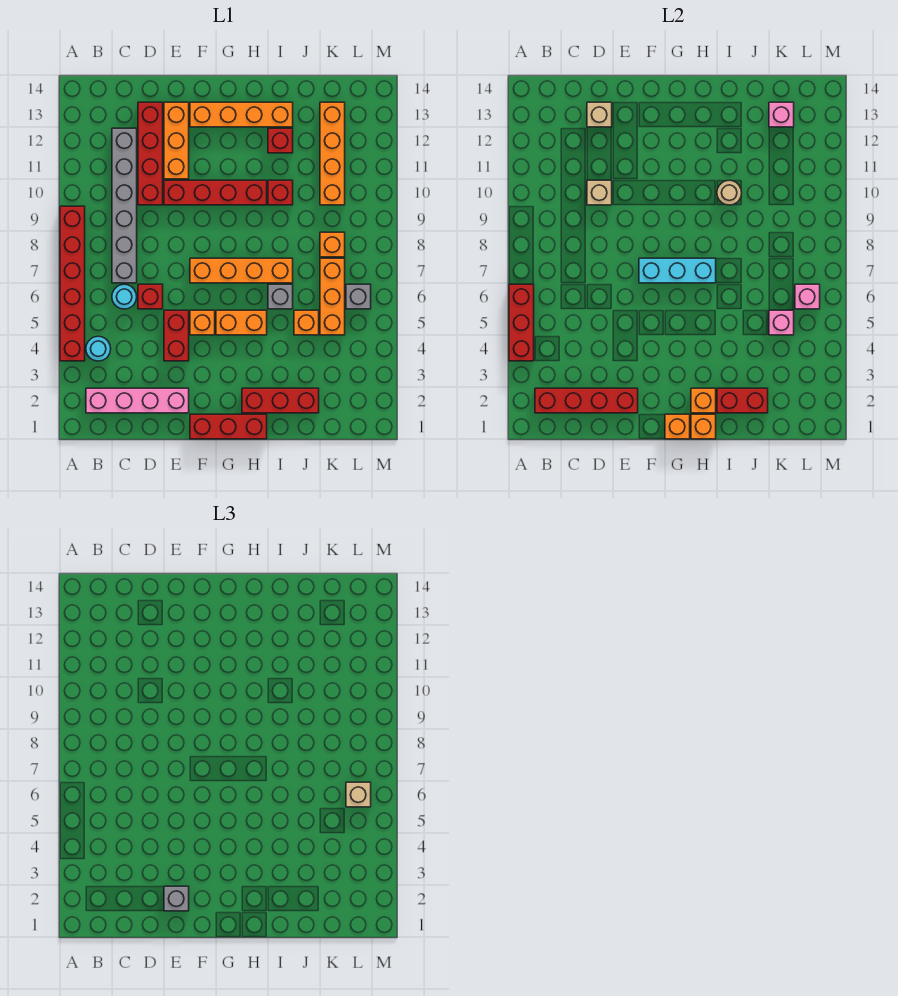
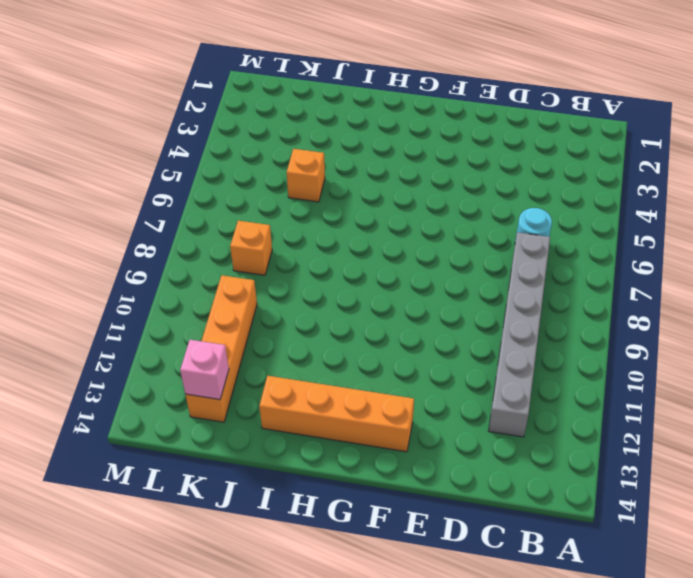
none -> red brick A4:A9 level 1
none -> pink brick B2:E2 level 1
none -> cyan round brick B4 level 1
none -> red brick D6 level 1

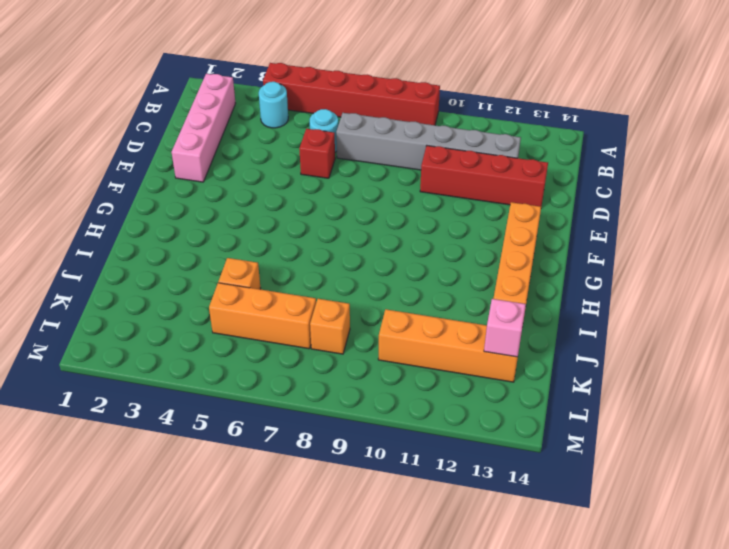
none -> red brick E4:E5 level 1
none -> red brick E10:H10 level 1
none -> orange brick E11:E13 level 1
none -> red brick F1:H1 level 1

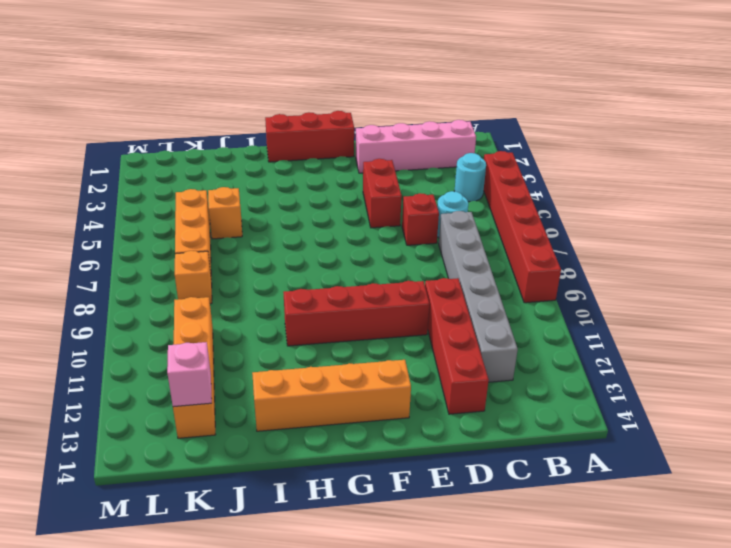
none -> orange brick E11:E13 level 1
none -> orange brick F5 level 1
none -> orange brick F7:I7 level 1
none -> orange brick G5:H5 level 1

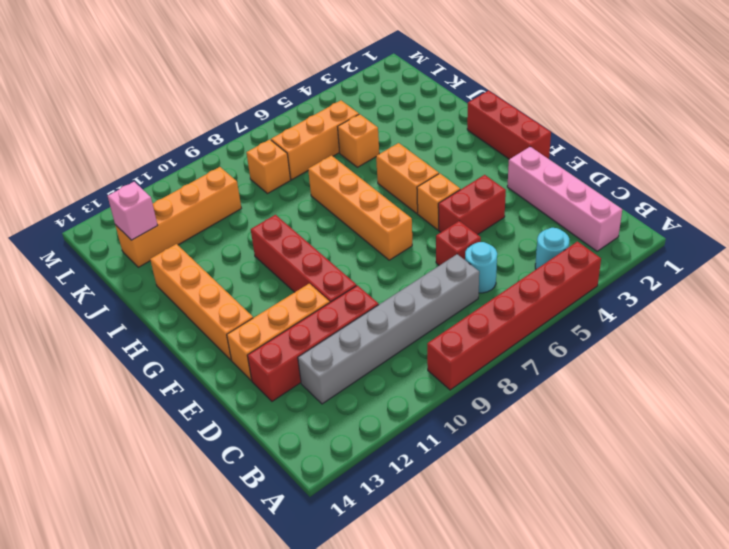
none -> red brick H2:J2 level 1
none -> grey brick I6 level 1
none -> red brick I10 level 1
none -> red brick I12 level 1

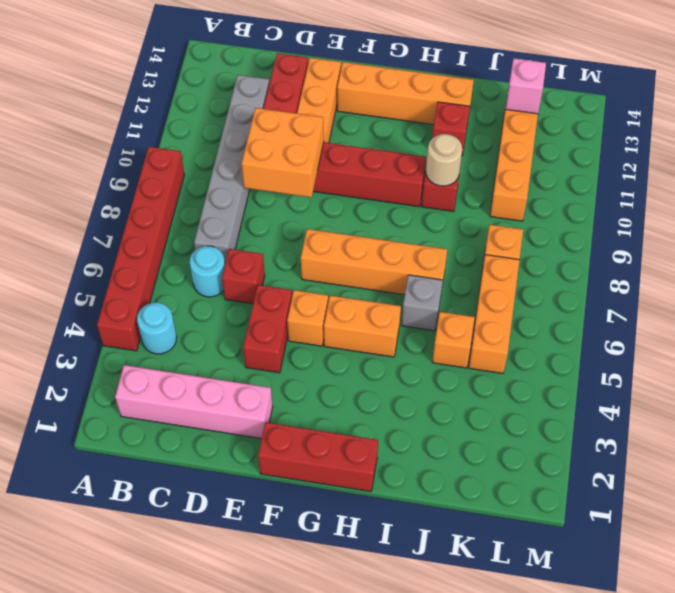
orange brick D9:E10 level 2 -> tan brick D10 level 2
none -> red brick H2:J2 level 1
none -> grey brick L6 level 1
none -> red brick A4:A6 level 2
none -> red brick B2:E2 level 2

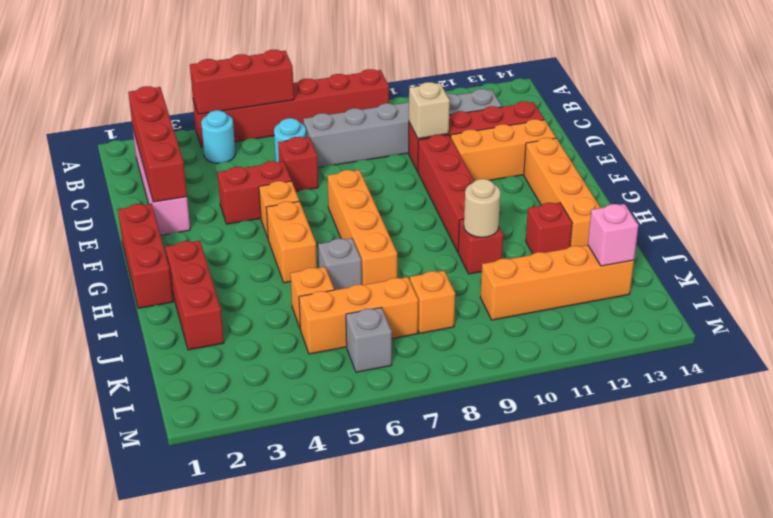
none -> tan brick D13 level 2
none -> cyan brick F7:H7 level 2
none -> orange brick G1 level 2
none -> orange brick H1 level 2

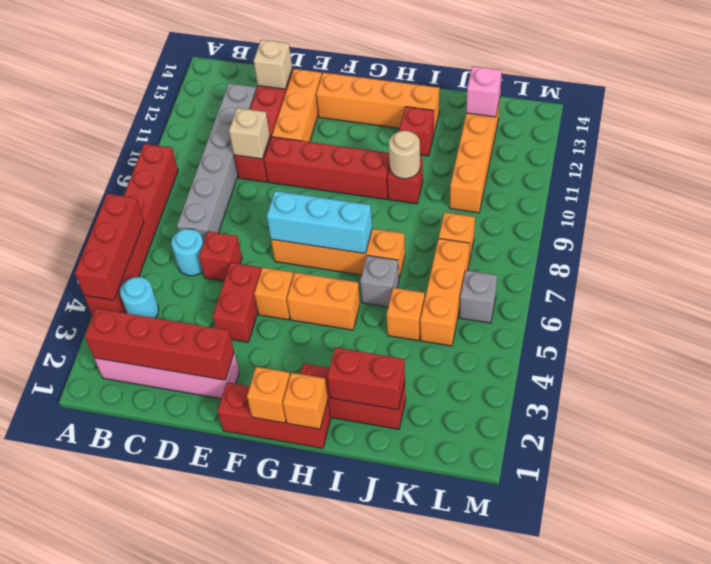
none -> orange brick H2 level 2
none -> pink brick K5 level 2
none -> pink brick L6 level 2
none -> grey brick E2 level 3

